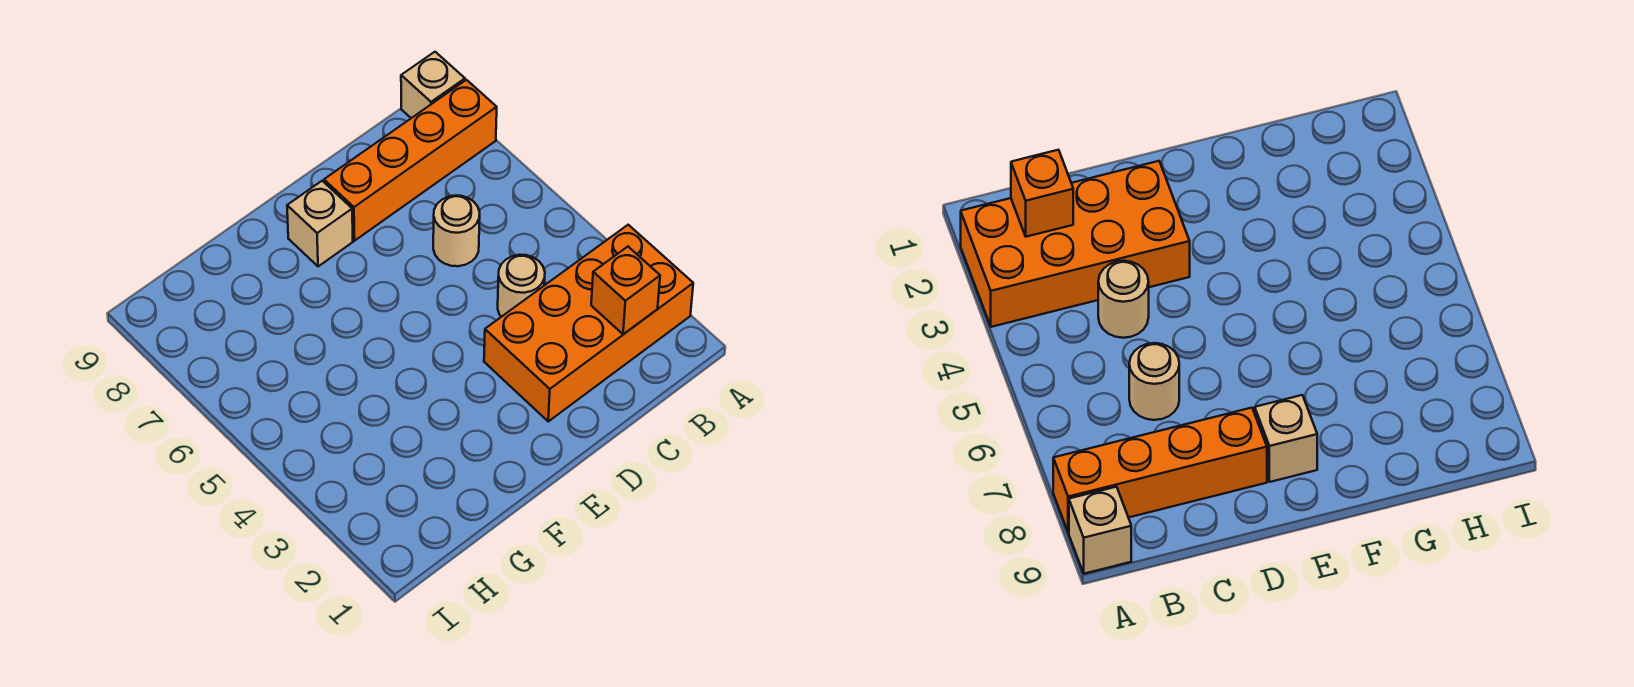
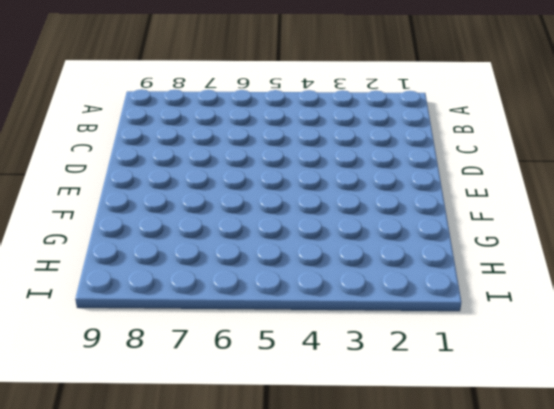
none -> orange brick A2:D3 level 1
none -> orange brick A8:D8 level 1

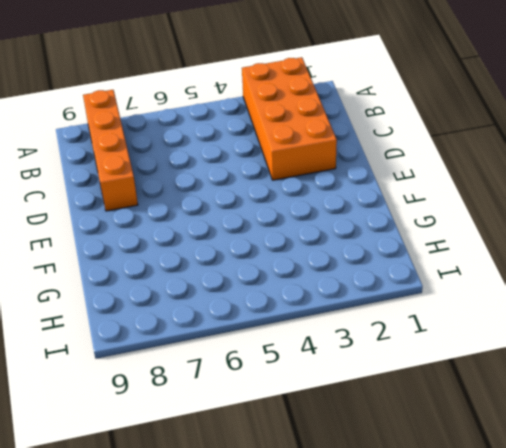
none -> tan brick A9 level 1
none -> tan round brick C4 level 1

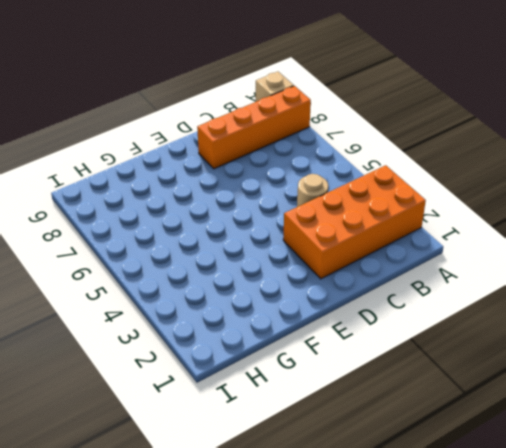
none -> tan round brick C6 level 1
none -> tan brick E8 level 1

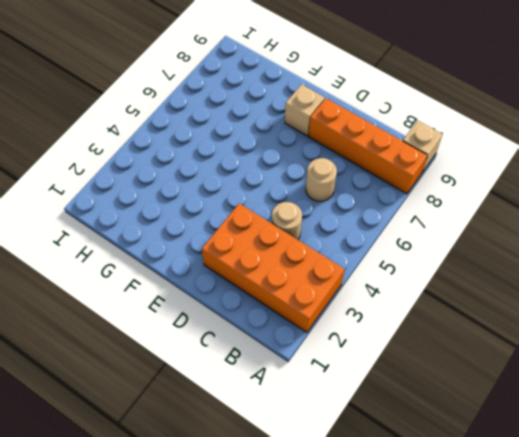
none -> orange brick B2 level 2

